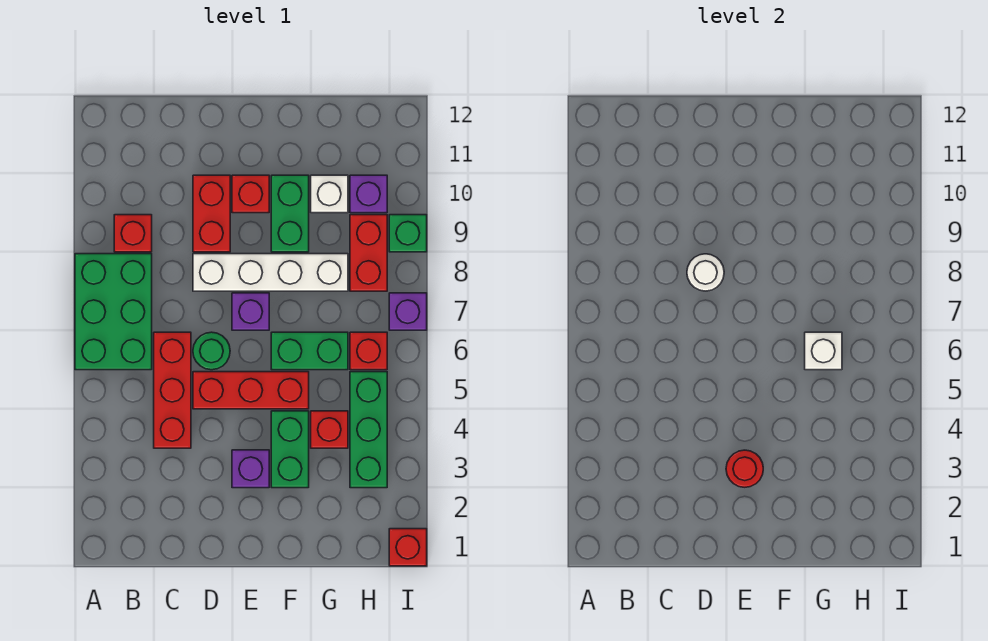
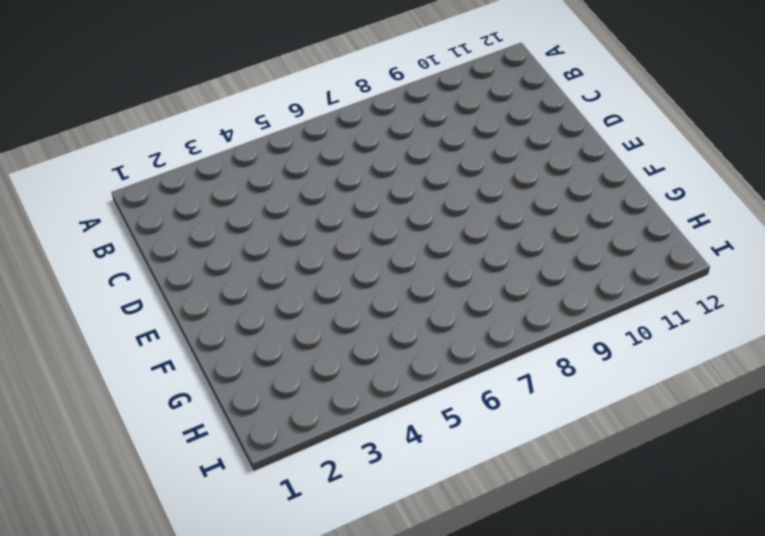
none -> green brick A6:B8 level 1
none -> red brick B9 level 1
none -> red brick C4:C6 level 1

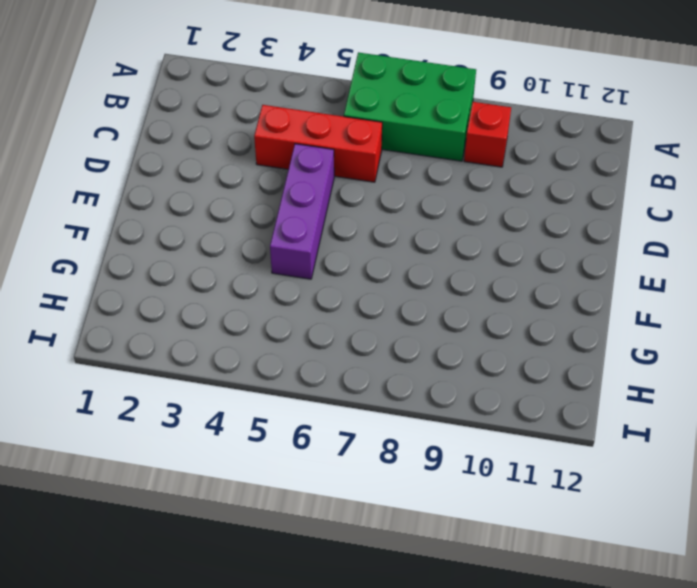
purple brick D5:F5 level 1 -> red brick D5:F5 level 1
none -> green round brick D6 level 1
none -> white brick D8:G8 level 1
none -> red brick D9:D10 level 1

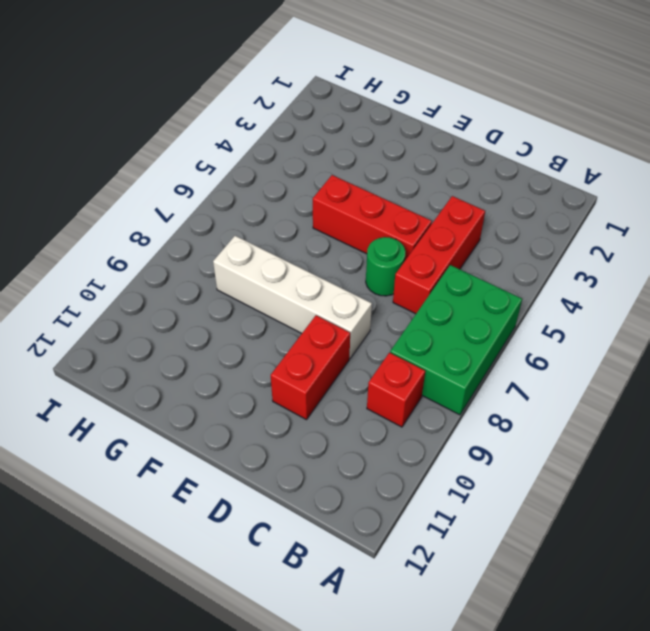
none -> purple brick E3 level 1
none -> purple brick E7 level 1
none -> red brick E10 level 1

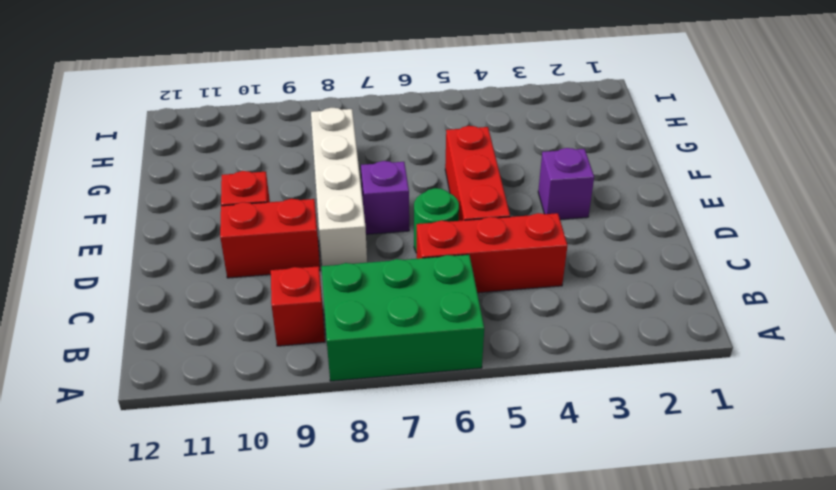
none -> green brick F3:F4 level 1
none -> green brick F6:G6 level 1
none -> green brick F9:F10 level 1

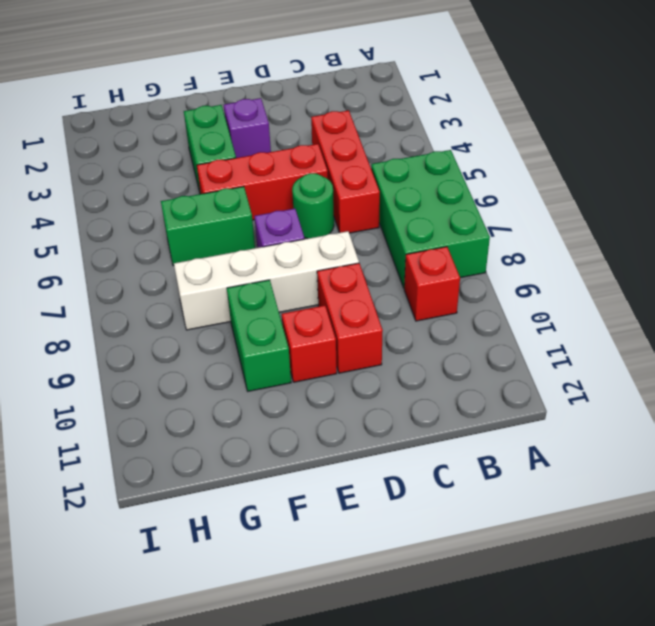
none -> red brick G4 level 1
none -> white brick G10 level 1
none -> green brick H3:H5 level 1

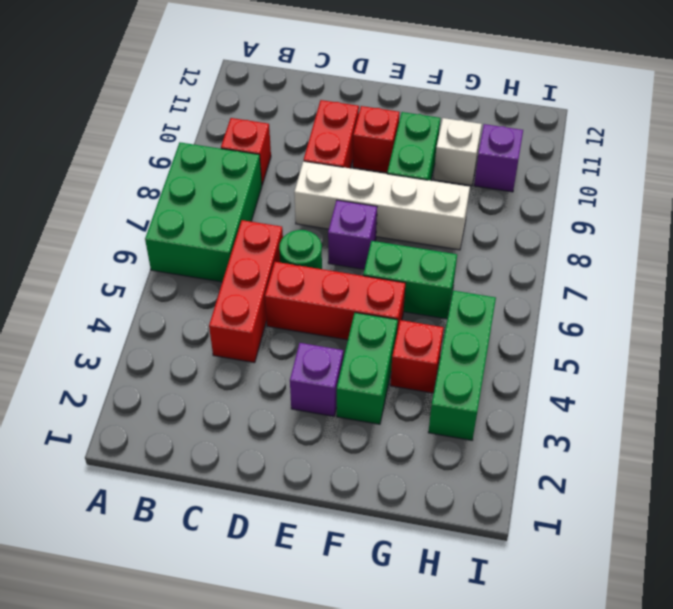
none -> red brick H6 level 1
none -> red brick H8:H9 level 1
none -> red brick I1 level 1

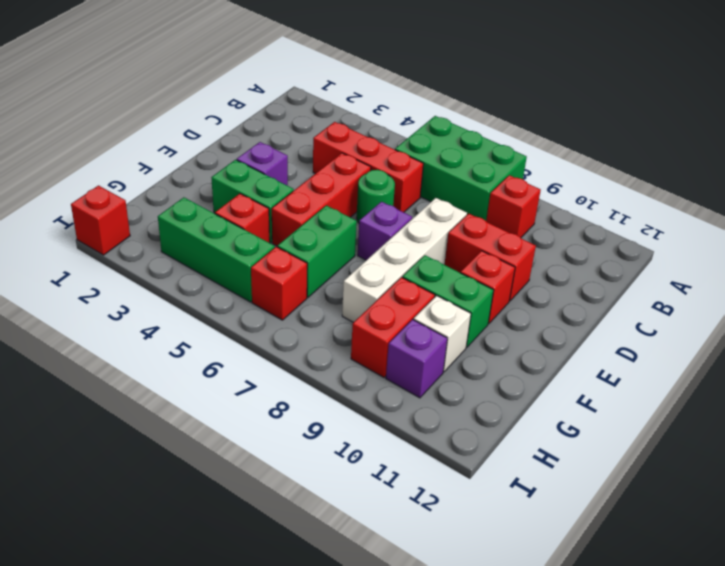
red brick G9:H9 level 1 -> red brick H8:H9 level 1
none -> purple brick I7 level 1
none -> green brick I9 level 1
none -> white round brick D8 level 2

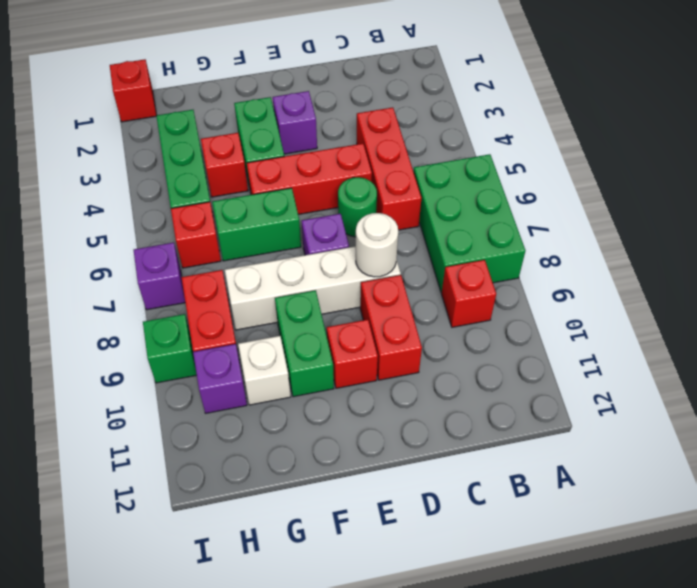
none -> red round brick E3 level 2
none -> white brick G6 level 2

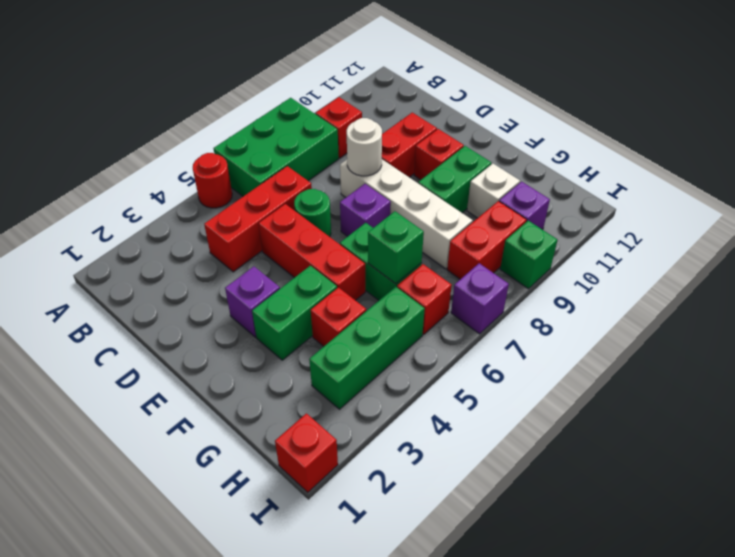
red round brick A5 level 1 -> red round brick E3 level 2
green brick G6 level 2 -> white brick G6 level 2

